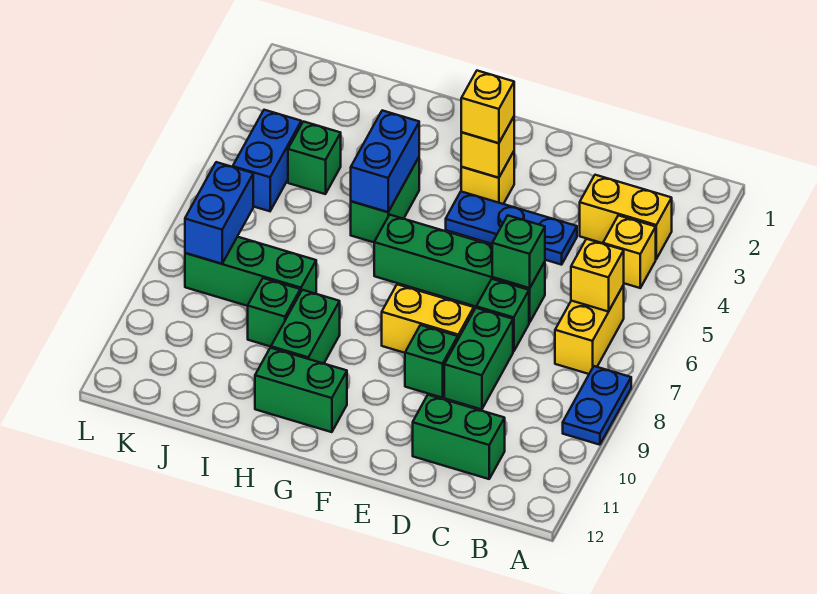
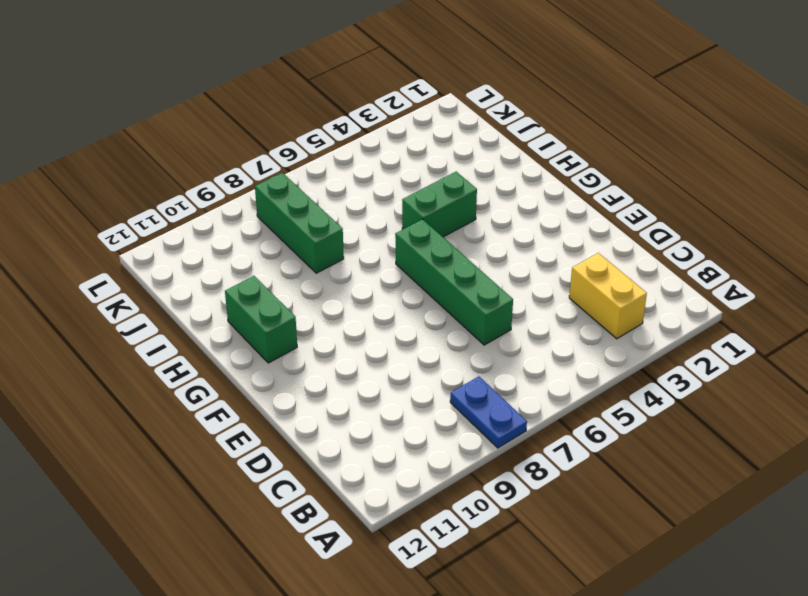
blue plate A8:B8 level 1 -> blue plate A8:A9 level 1
none -> yellow brick B4 level 1
none -> yellow brick B6:B7 level 1
none -> green brick C11:D11 level 1

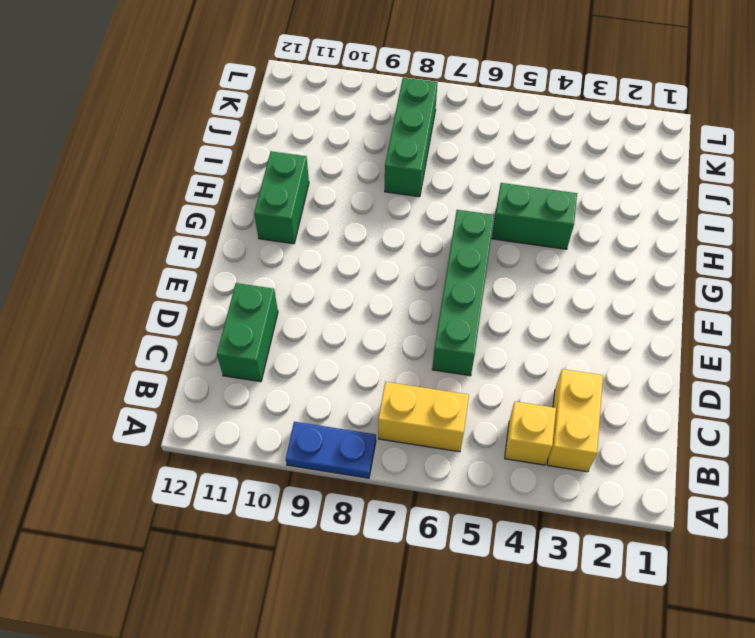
none -> blue plate D4:F4 level 1
none -> green brick D7 level 1
none -> green brick D8:D9 level 1

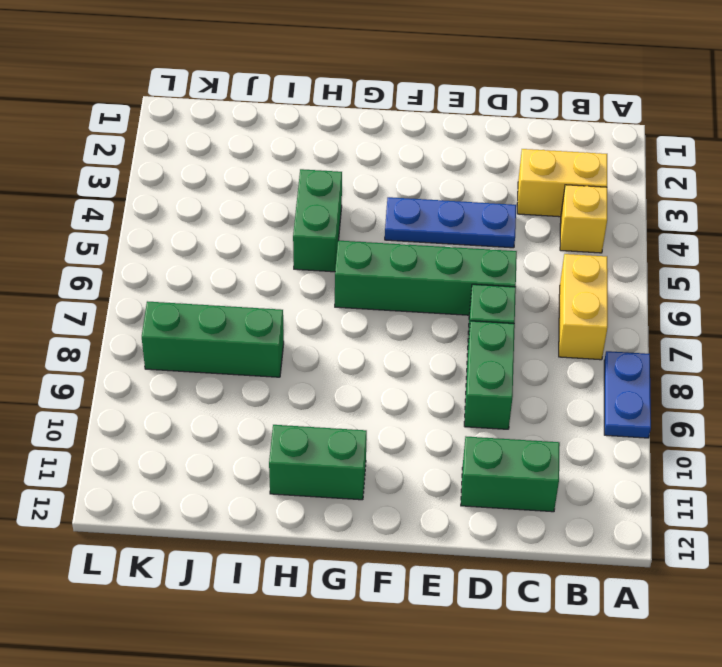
none -> yellow brick E8:F8 level 1
none -> green brick E9 level 1
none -> yellow brick F3 level 1

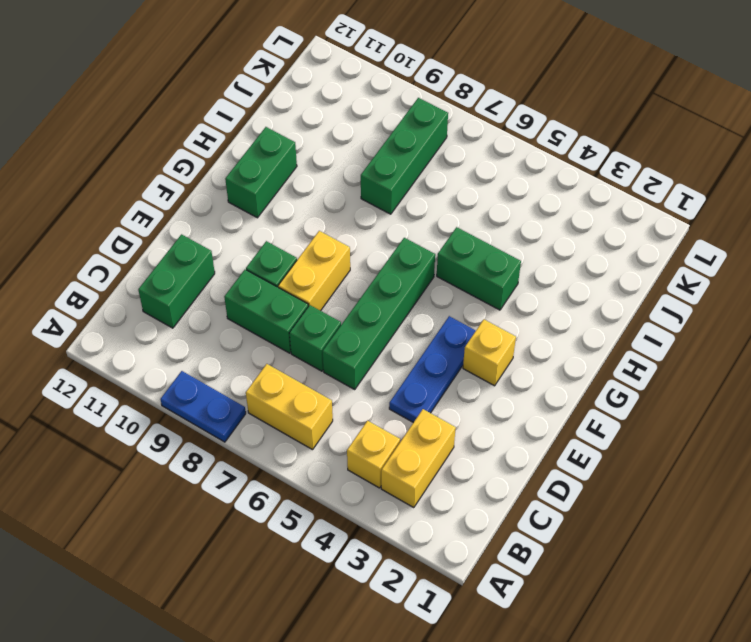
none -> green brick H9:H10 level 1
none -> green brick I9 level 1
none -> green brick J4 level 1

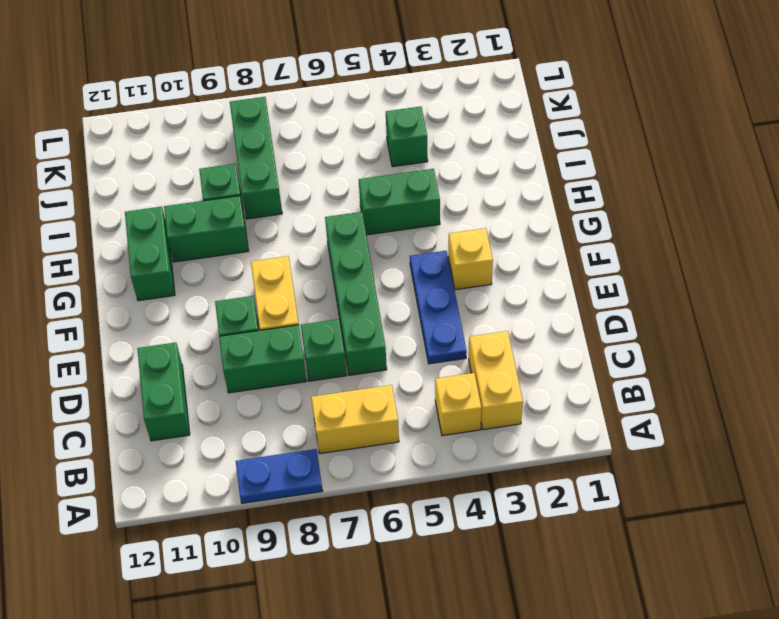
none -> blue brick K4:K5 level 1
none -> yellow brick B6 level 2
none -> green brick D6 level 2

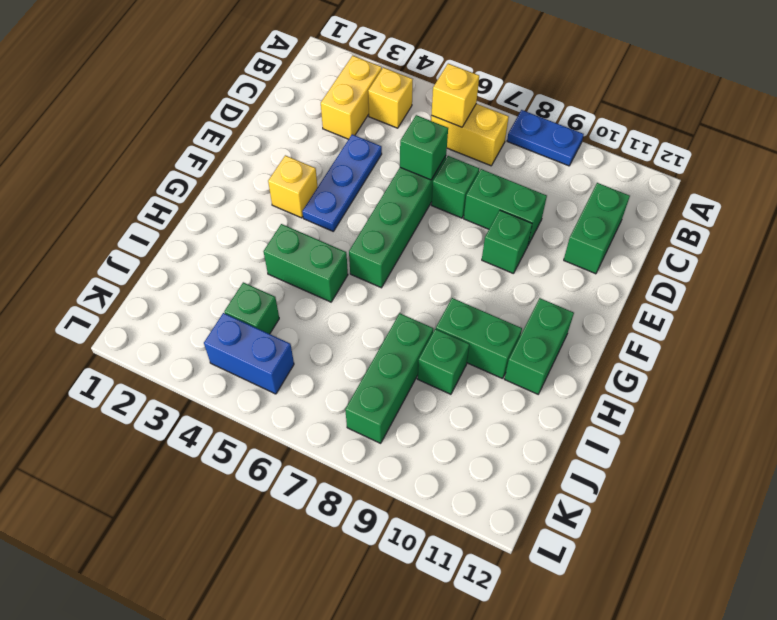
none -> yellow brick E8:F8 level 1
none -> yellow brick F3 level 2
none -> blue brick H4:H5 level 2

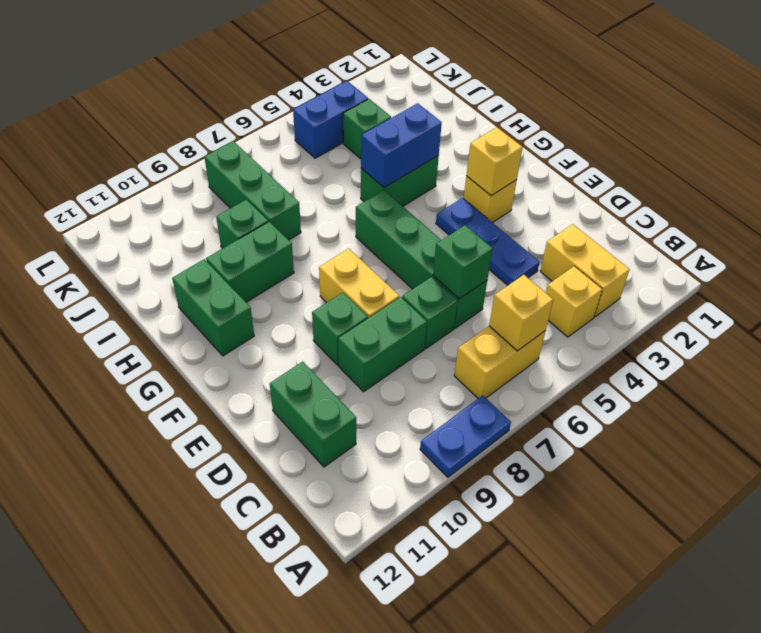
none -> blue brick K7:K8 level 2
none -> yellow brick F3 level 3

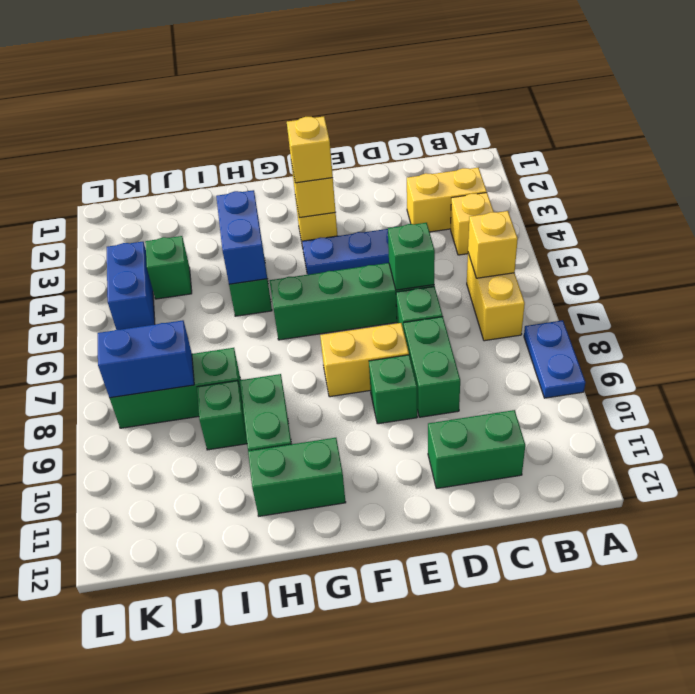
blue brick J8:K8 level 2 -> blue brick K7:K8 level 2

